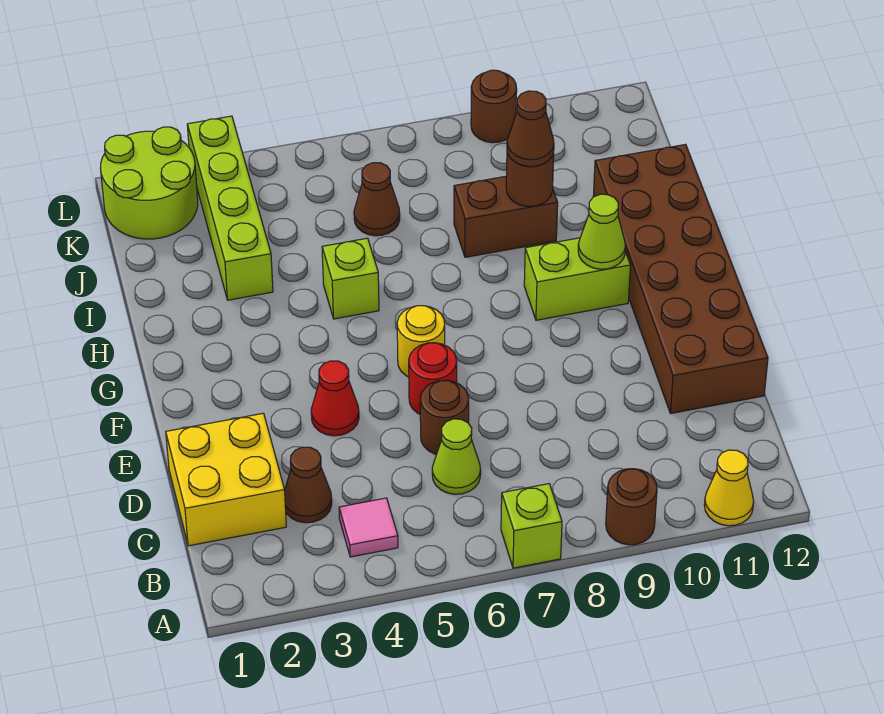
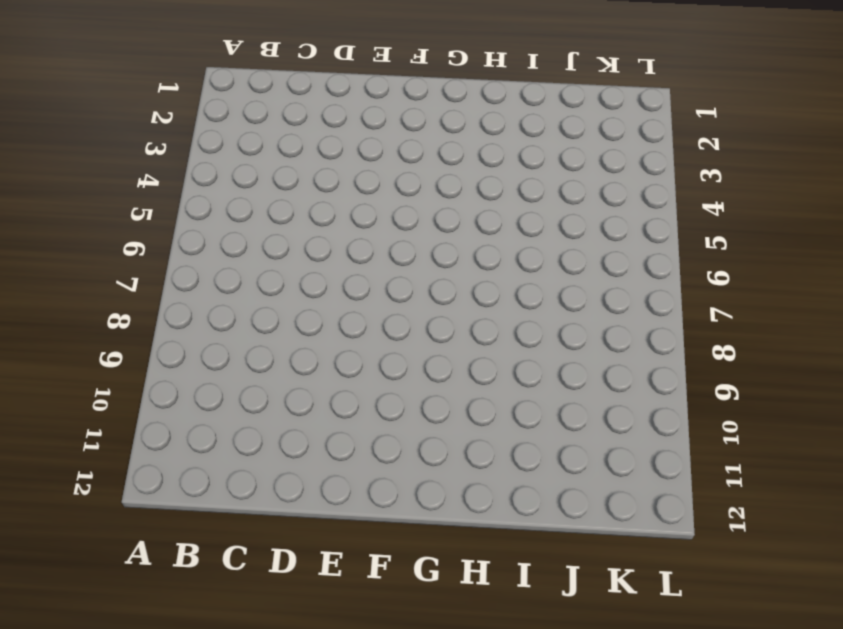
none -> lime brick A7 level 1
none -> brown round brick A9 level 1
none -> yellow cone A11 level 1

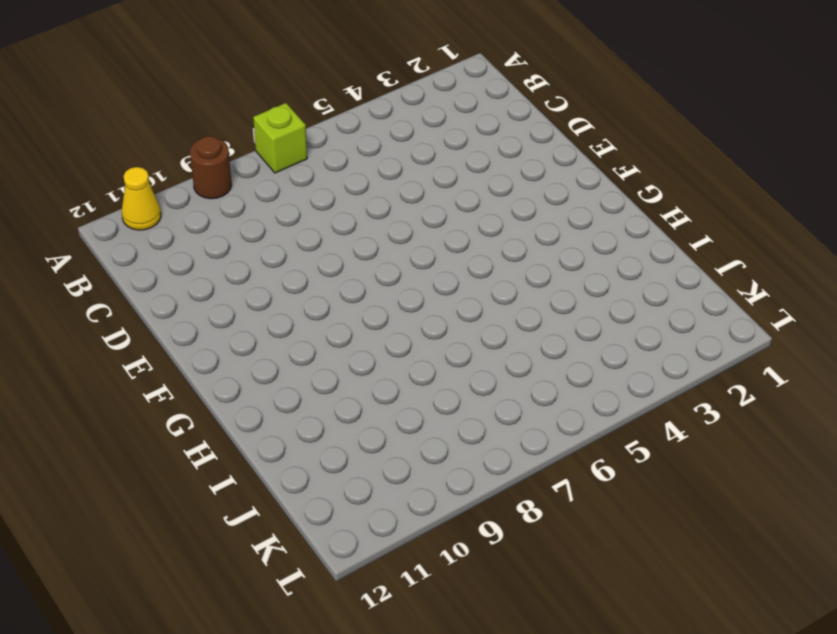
none -> pink tile B4 level 1
none -> yellow brick C1:D2 level 1
none -> brown cone C3 level 1

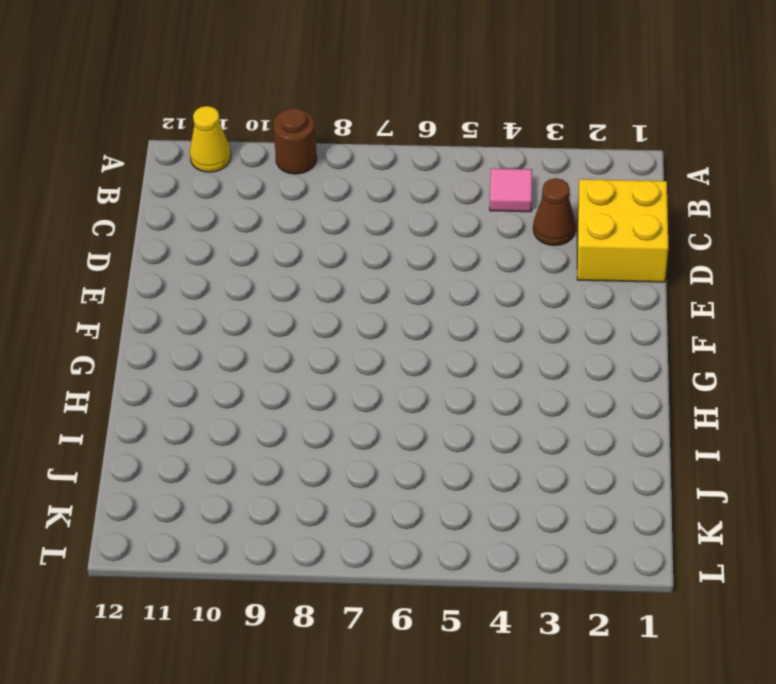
none -> lime brick A7 level 1
none -> lime cone C6 level 1
none -> brown round brick D6 level 1

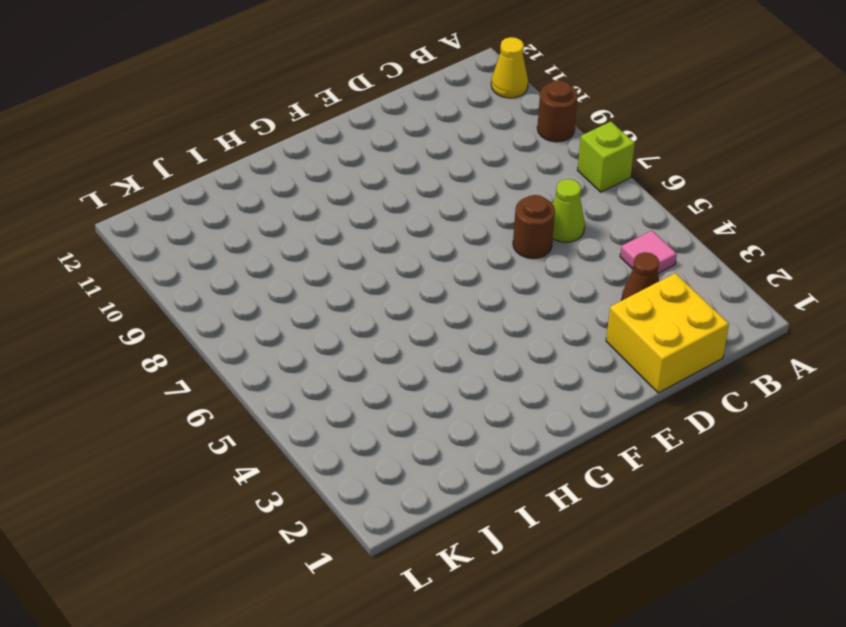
none -> brown brick D11:I12 level 1
none -> red cone E4 level 1
none -> red round brick E6 level 1

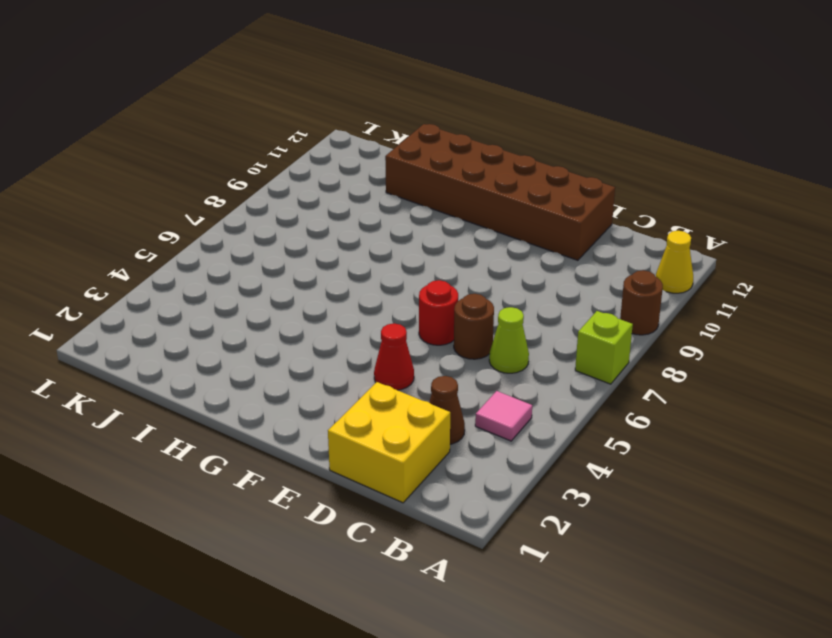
none -> yellow round brick F6 level 1
none -> lime brick G9:G10 level 1
none -> lime brick H5 level 1

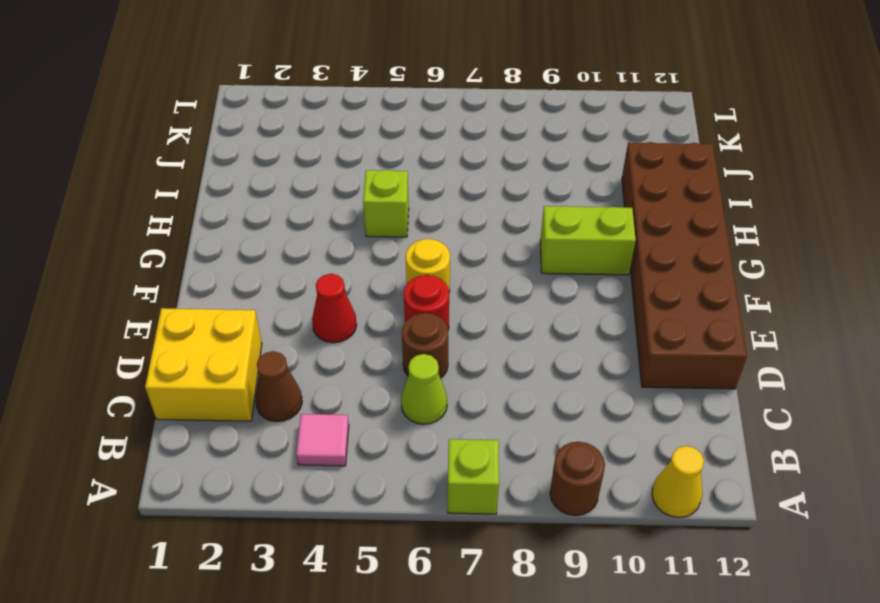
none -> lime brick I3:L3 level 1
none -> brown brick I8:I9 level 1
none -> brown cone J6 level 1

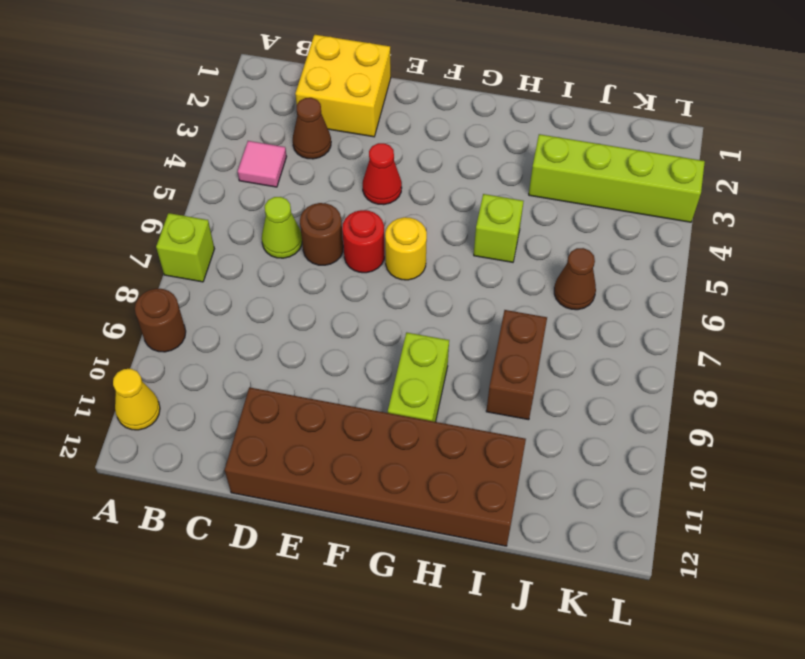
none -> lime round brick K1:L2 level 1
none -> brown round brick L9 level 1
none -> lime cone G10 level 2

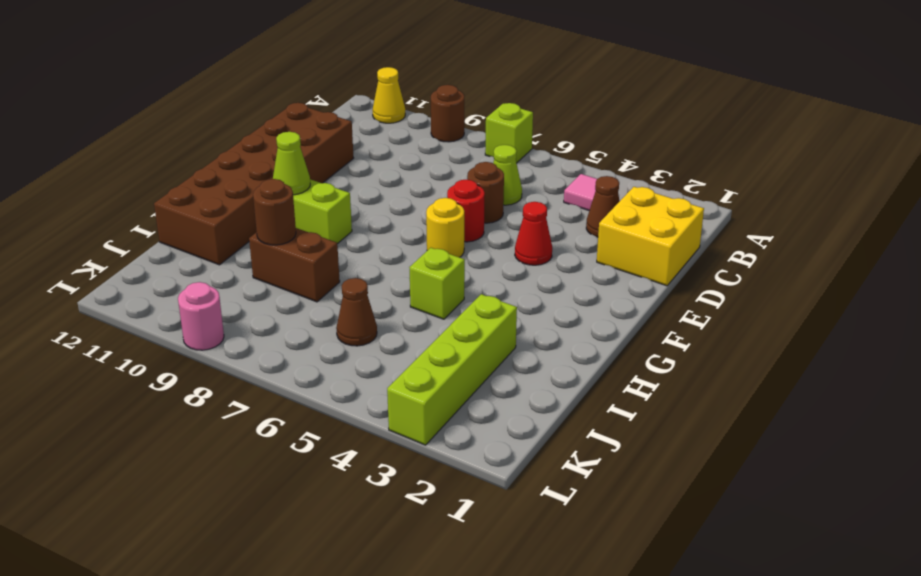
pink round brick L9 level 1 -> brown round brick L9 level 1
none -> lime round brick K1:L2 level 1
none -> brown cone I9 level 3

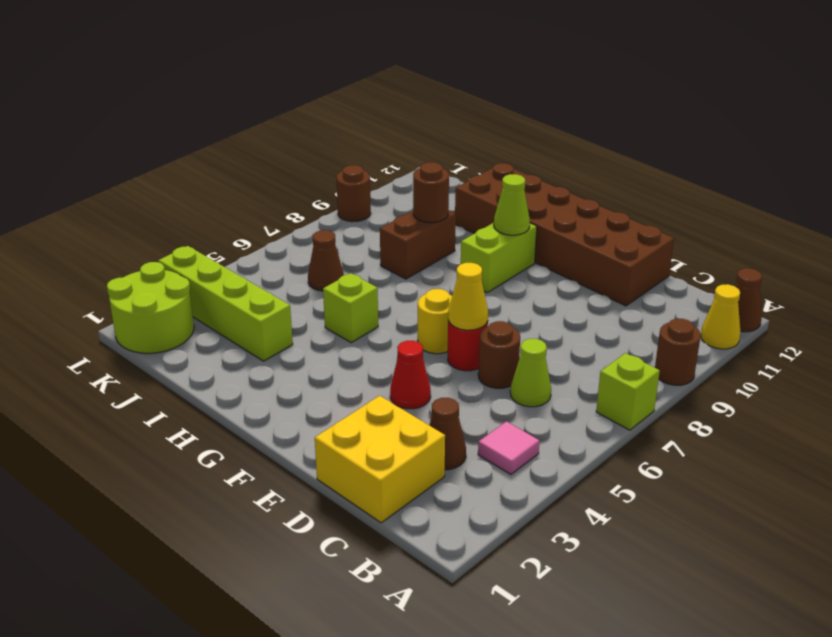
brown cone A12 level 1 -> brown cone I9 level 3
yellow cone E6 level 2 -> none

